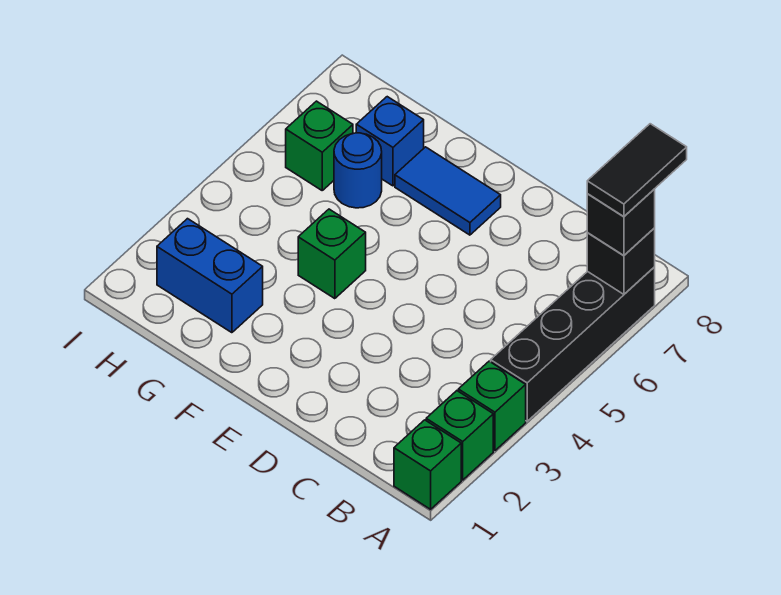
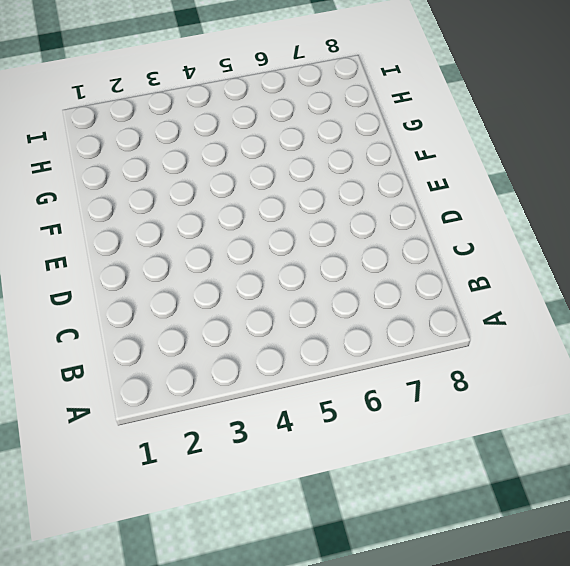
none -> green brick A1 level 1
none -> green brick A2 level 1
none -> green brick A3 level 1

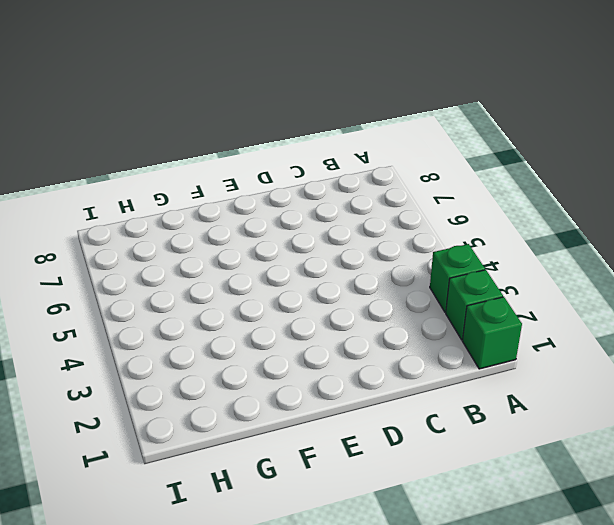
none -> black brick A4:A7 level 1
none -> blue tile E7:F7 level 1
none -> green brick F4 level 1

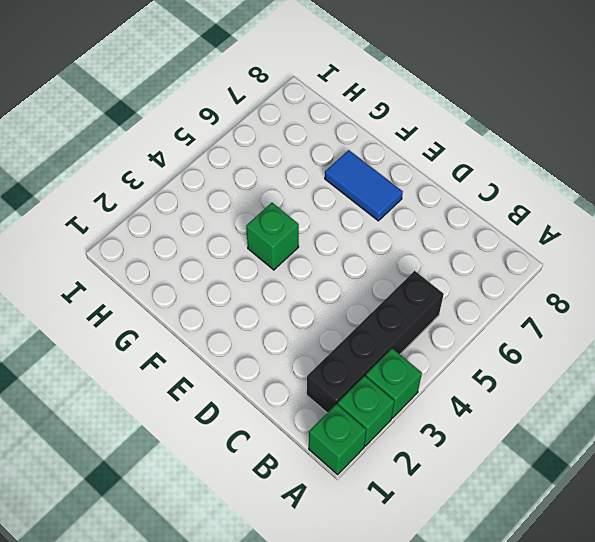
black brick B2:B5 level 1 -> black brick A4:A7 level 1
none -> blue brick G2:H2 level 1
none -> blue round brick G6 level 1
none -> blue brick G7 level 1

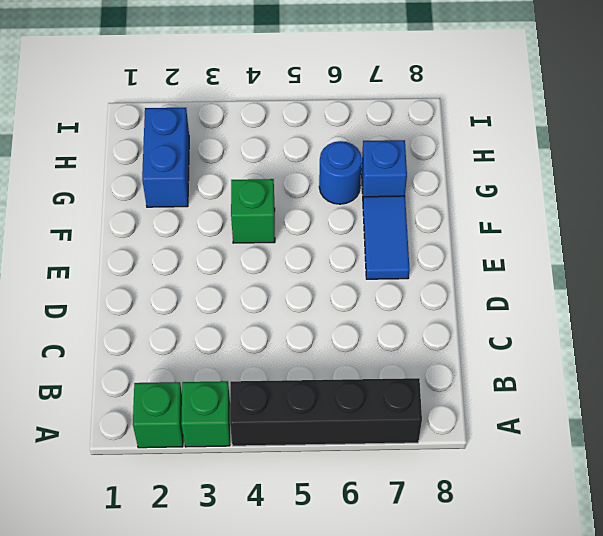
none -> green brick A1 level 1
none -> green brick H6 level 1
none -> black brick A7 level 2

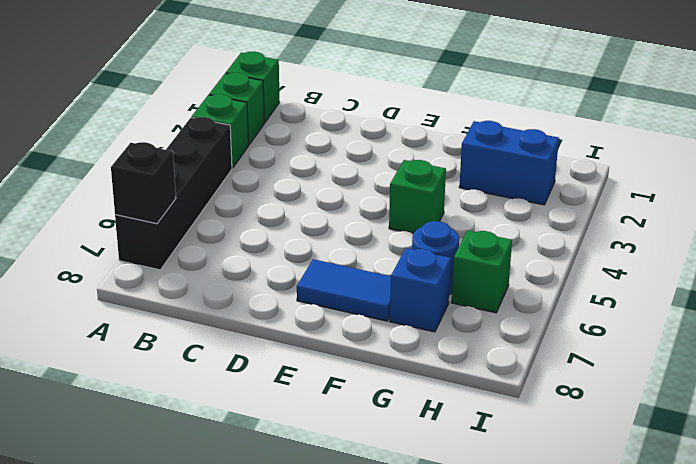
none -> black brick A7 level 3
none -> black tile A7:A8 level 4

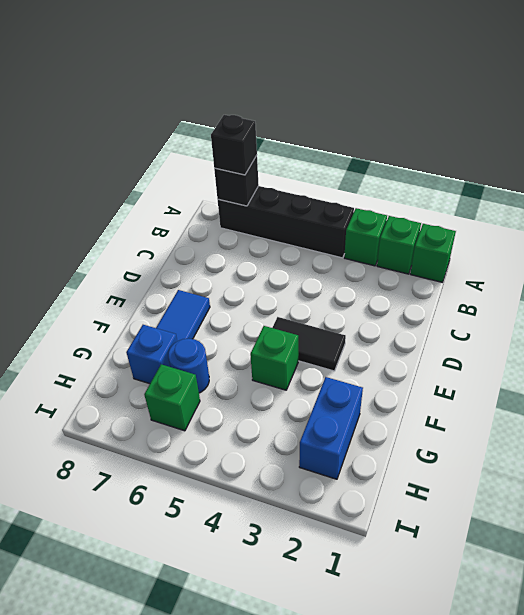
black tile E3:E4 level 1 -> black tile A7:A8 level 4

